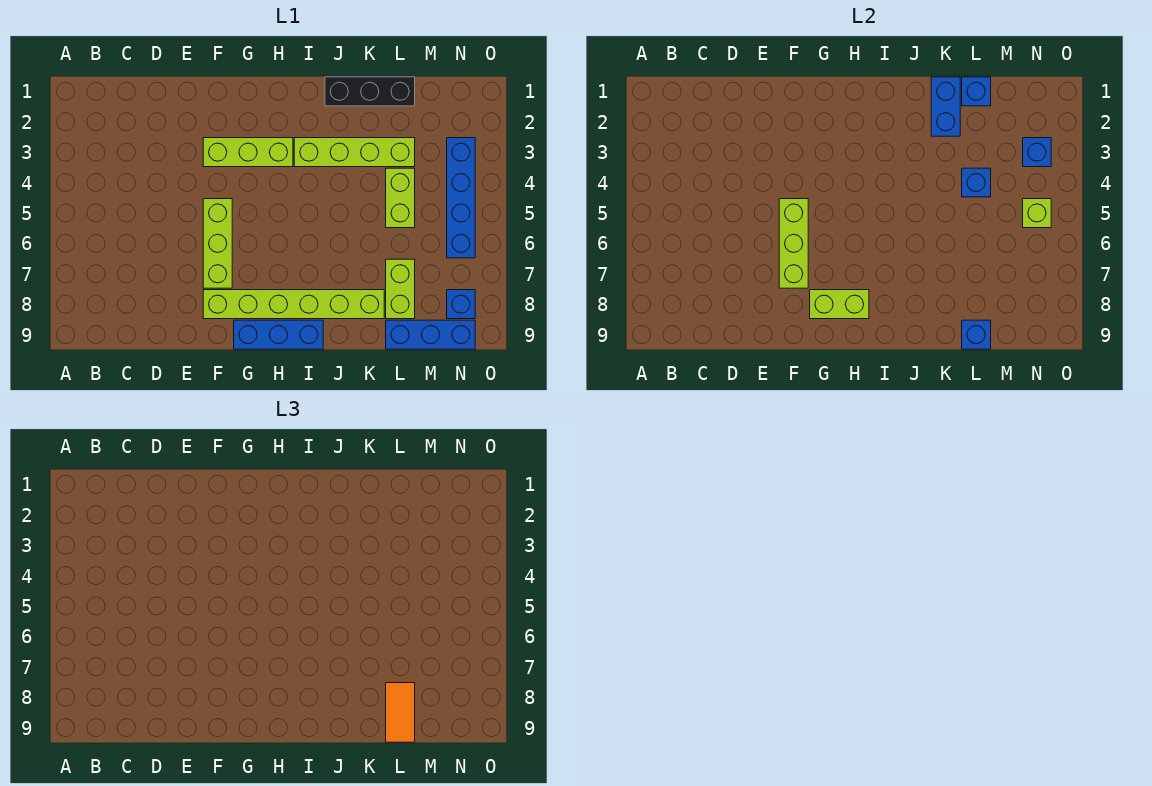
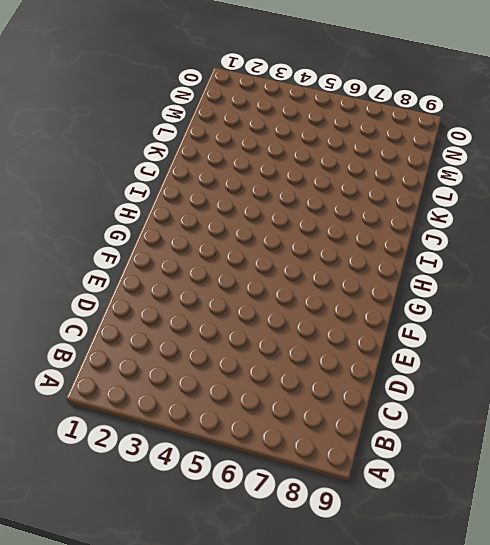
none -> lime brick F3:H3 level 1
none -> lime brick F5:F7 level 1
none -> lime brick F8:K8 level 1

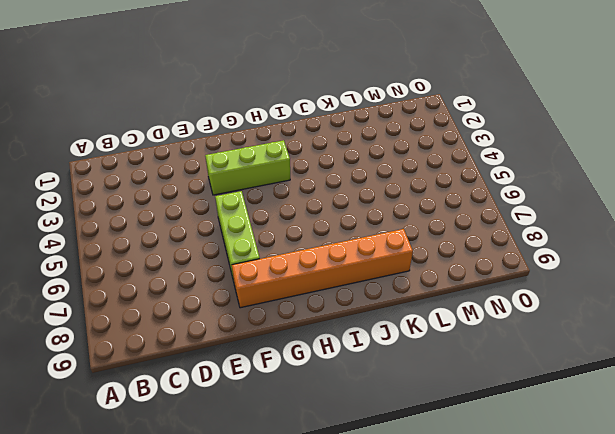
orange brick F8:K8 level 1 -> lime brick F8:K8 level 1
none -> blue brick G9:I9 level 1
none -> lime brick I3:L3 level 1
none -> black brick J1:L1 level 1

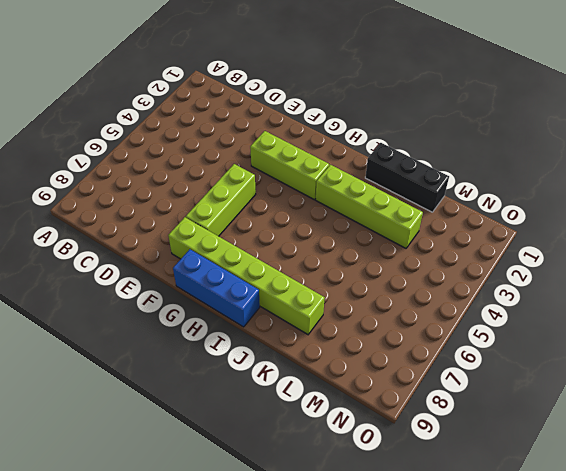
none -> lime brick L4:L5 level 1
none -> lime brick L7:L8 level 1
none -> blue brick L9:N9 level 1

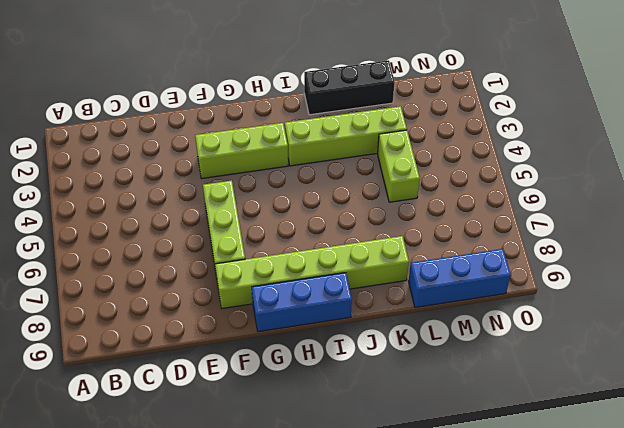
none -> lime brick L7:L8 level 1
none -> blue brick N3:N6 level 1
none -> blue brick N8 level 1

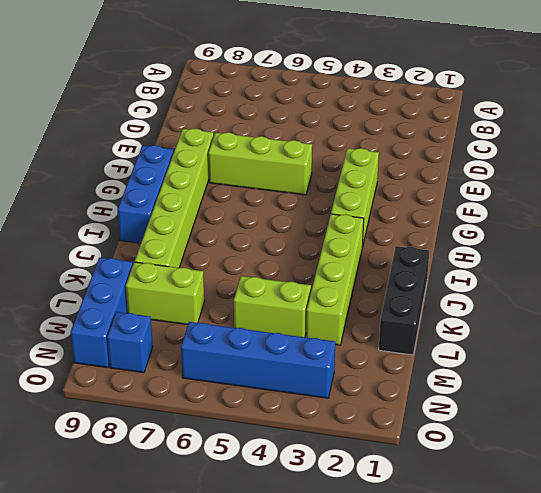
none -> lime brick F5:F7 level 2
none -> lime brick G8:H8 level 2
none -> blue brick K1:K2 level 2

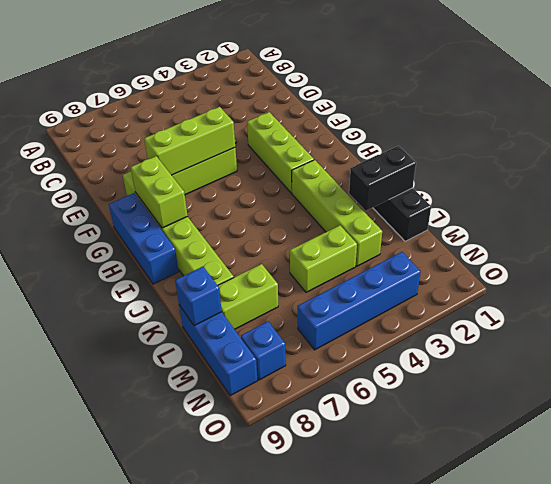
black brick K1:K2 level 2 -> blue brick K1:K2 level 2
none -> blue brick L1 level 2
none -> blue brick L4 level 2
none -> blue brick N3 level 2

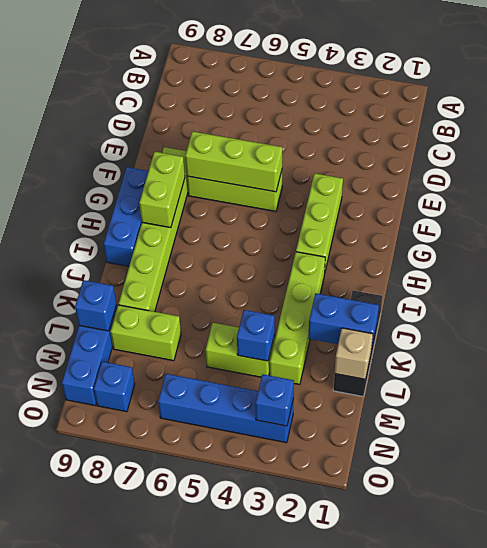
tan brick L1 level 2 -> blue brick L1 level 2
none -> lime brick N5 level 2
none -> orange tile L8:L9 level 3

